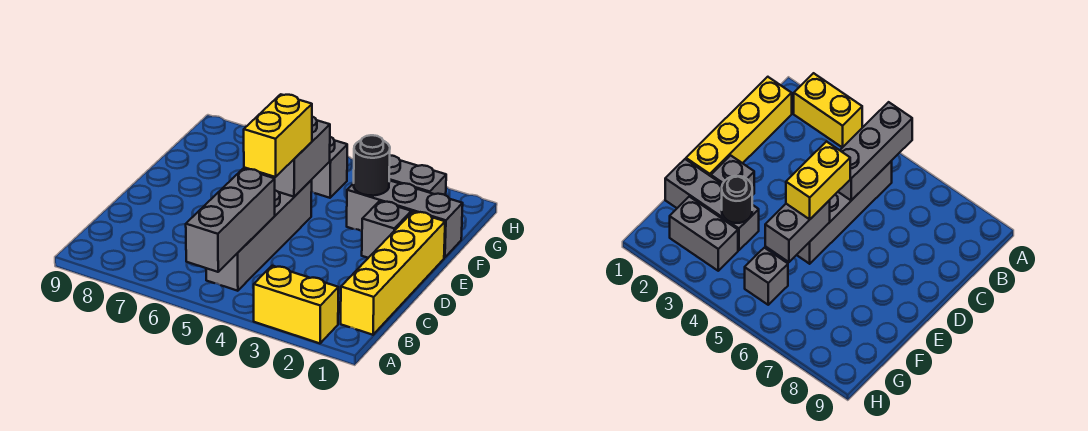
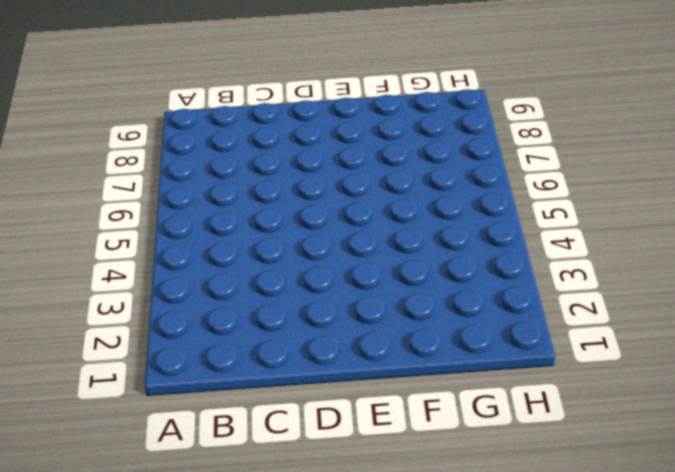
none -> yellow brick A2:A3 level 1
none -> yellow brick B1:E1 level 1

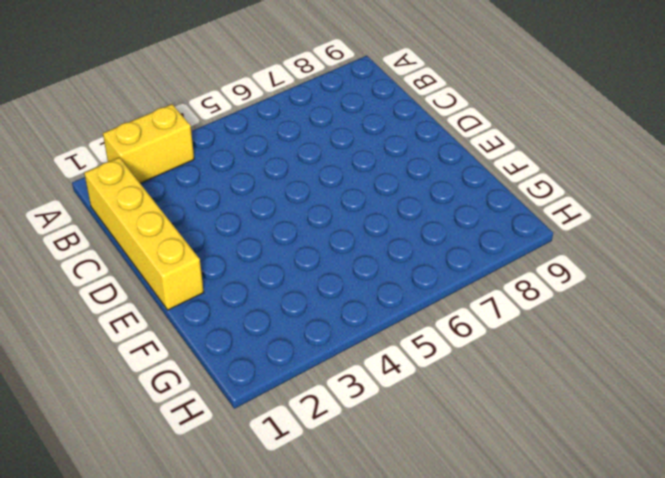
none -> grey brick B5:E5 level 1
none -> grey brick E2 level 1

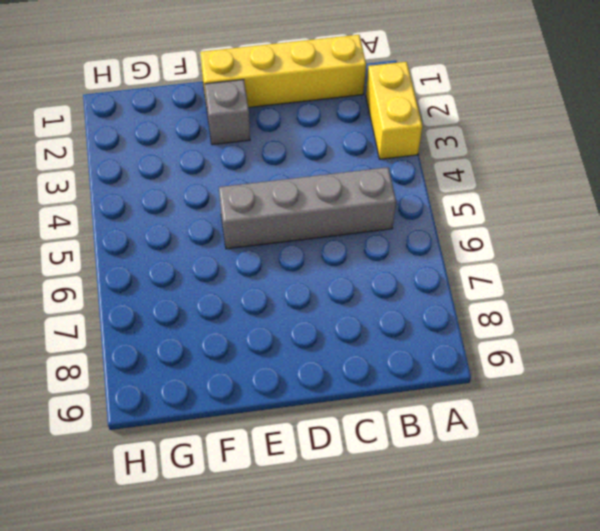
none -> grey brick F1:F3 level 1
none -> grey brick G2:G3 level 1

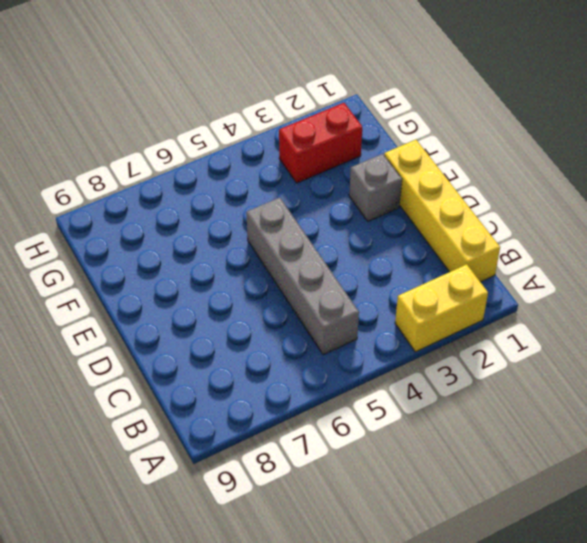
red brick G2:G3 level 1 -> grey brick G2:G3 level 1
none -> grey brick F1:F3 level 1
none -> grey brick G5 level 1

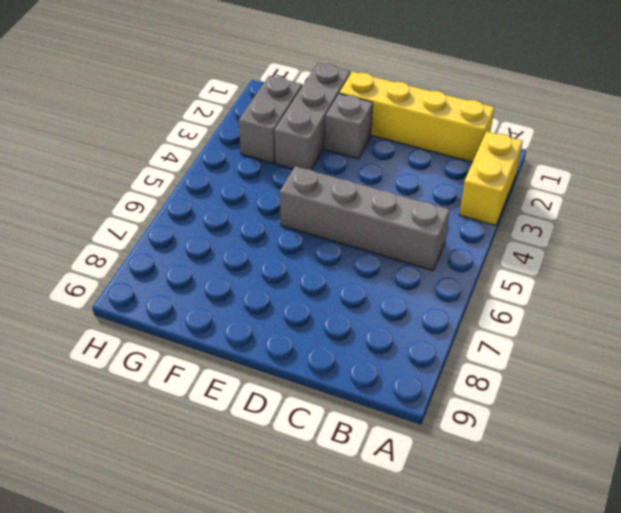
none -> grey brick G5 level 1
none -> grey brick A5:C5 level 2

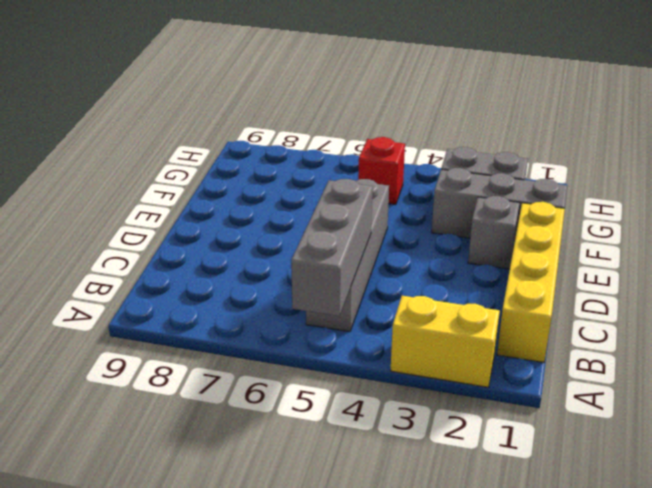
red brick G5 level 1 -> grey brick G5 level 1
none -> grey brick E5:F5 level 2
none -> black round brick F3 level 2

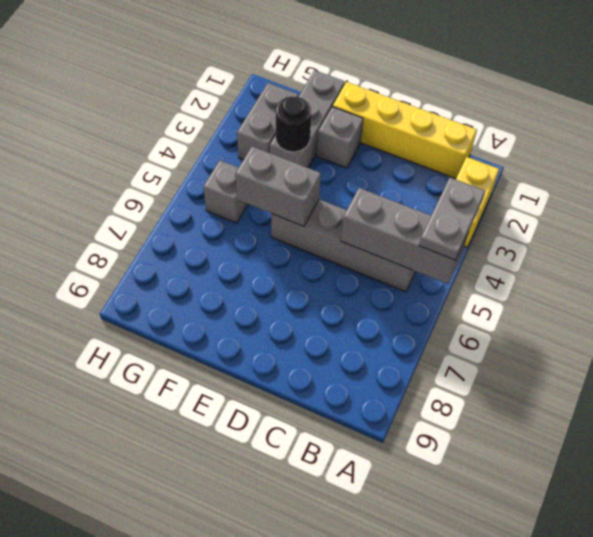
grey plate A4:A5 level 3 -> none
none -> yellow brick D5:E5 level 3

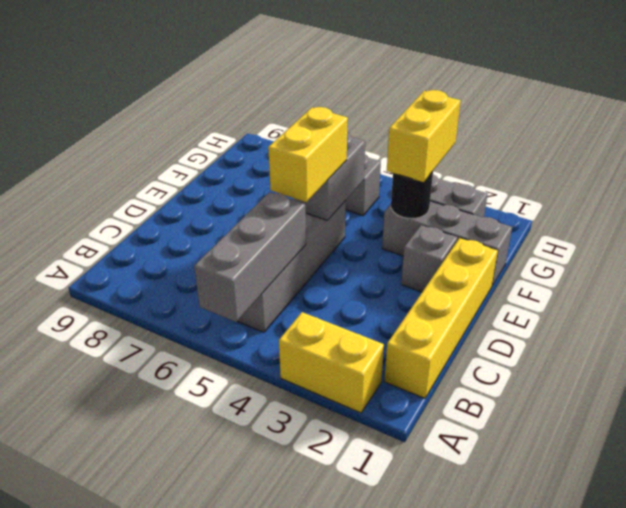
yellow brick F3:G3 level 3 -> none

